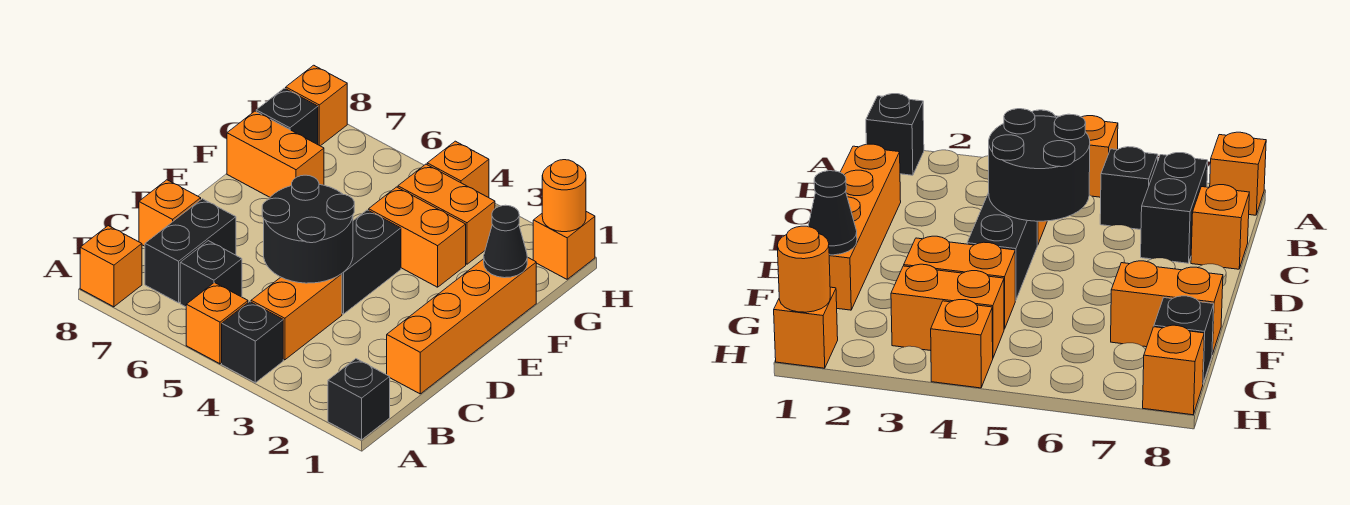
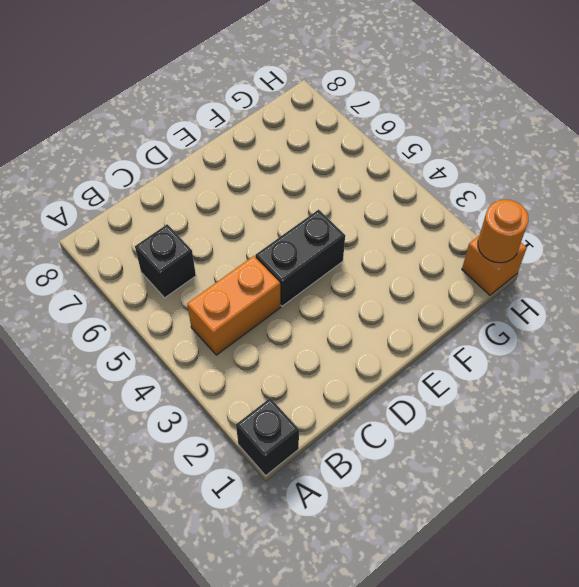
none -> black brick A4 level 1
none -> orange brick A5 level 1
none -> orange brick A8 level 1

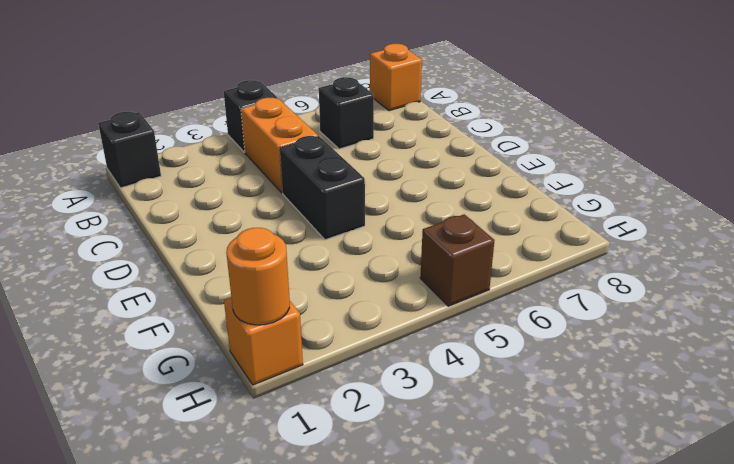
brown brick H5 level 1 -> none
none -> orange brick A5 level 1
none -> black brick B7:C7 level 1
none -> orange brick C1:F1 level 1

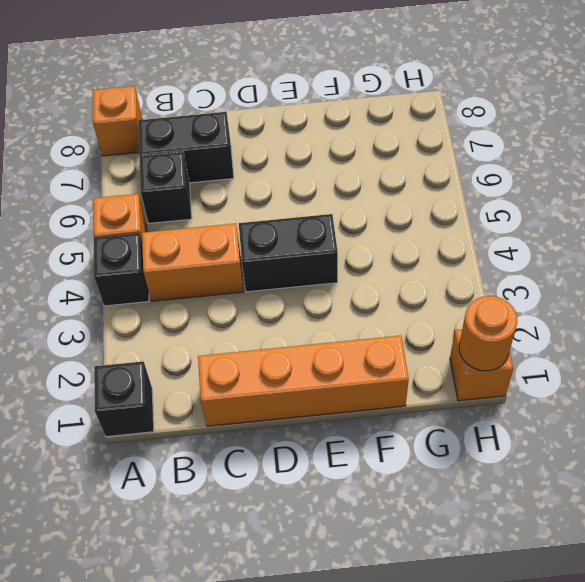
none -> orange brick C8 level 1
none -> orange brick F3:F4 level 1
none -> orange brick F7:F8 level 1

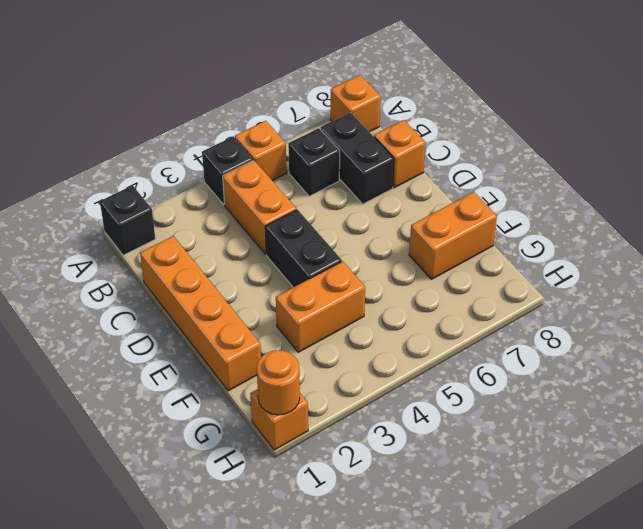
none -> orange brick G3:G4 level 1
none -> black brick G8 level 1
none -> orange brick H4 level 1

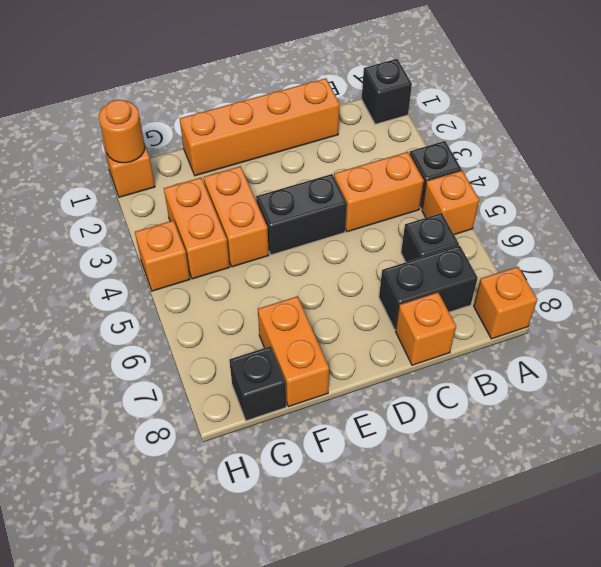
none -> orange brick H8 level 1
none -> black round brick C4:D5 level 2
none -> black cone F1 level 2

